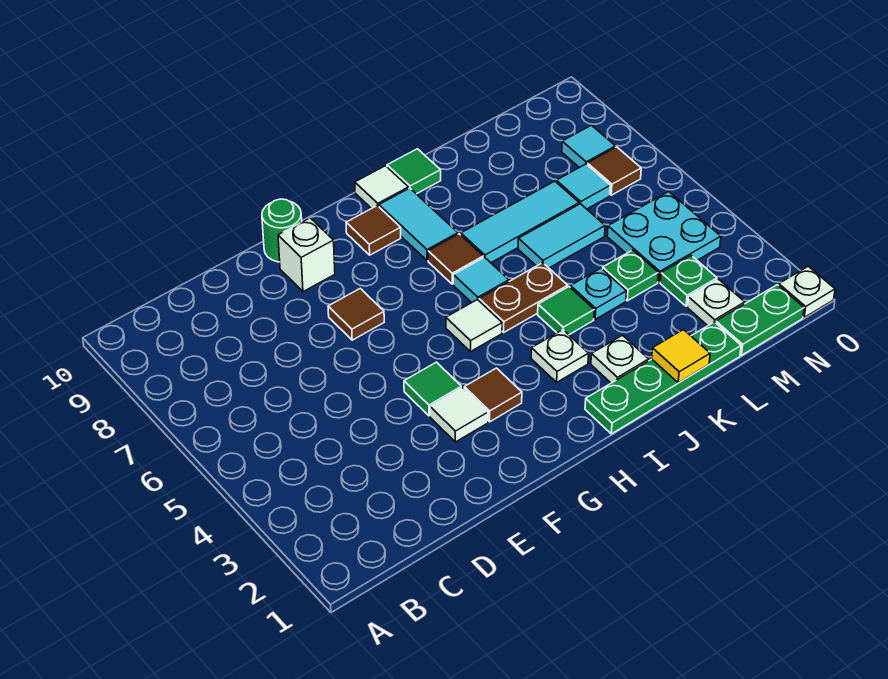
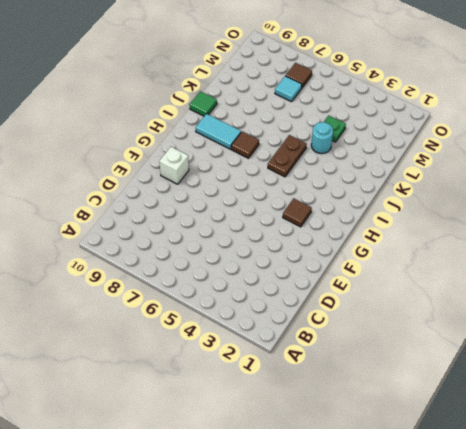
cyan round brick K4 level 1 -> cyan plate K4 level 1
none -> white tile F3 level 1
none -> green tile F4 level 1
none -> brown tile F7 level 1
none -> green round brick F10 level 1

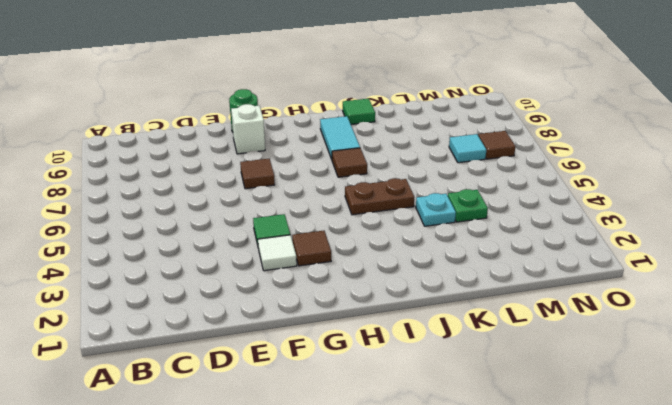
none -> white tile H5 level 1
none -> brown tile H9 level 1
none -> green plate I1:L1 level 1
none -> white plate I3 level 1

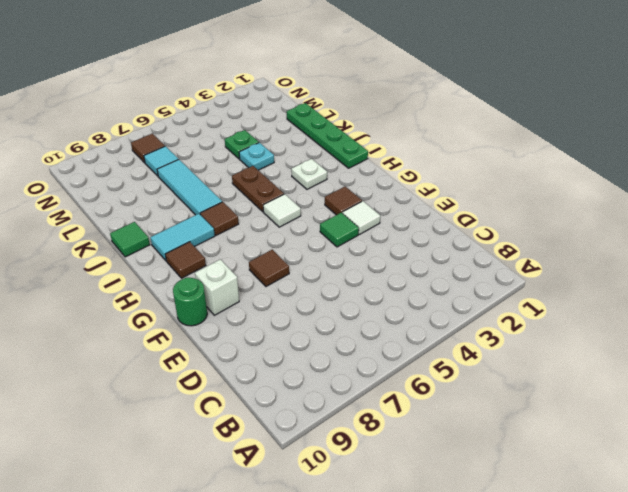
none -> cyan tile I6 level 1
none -> white tile I10 level 1
none -> white plate J2 level 1
none -> green tile J4 level 1

